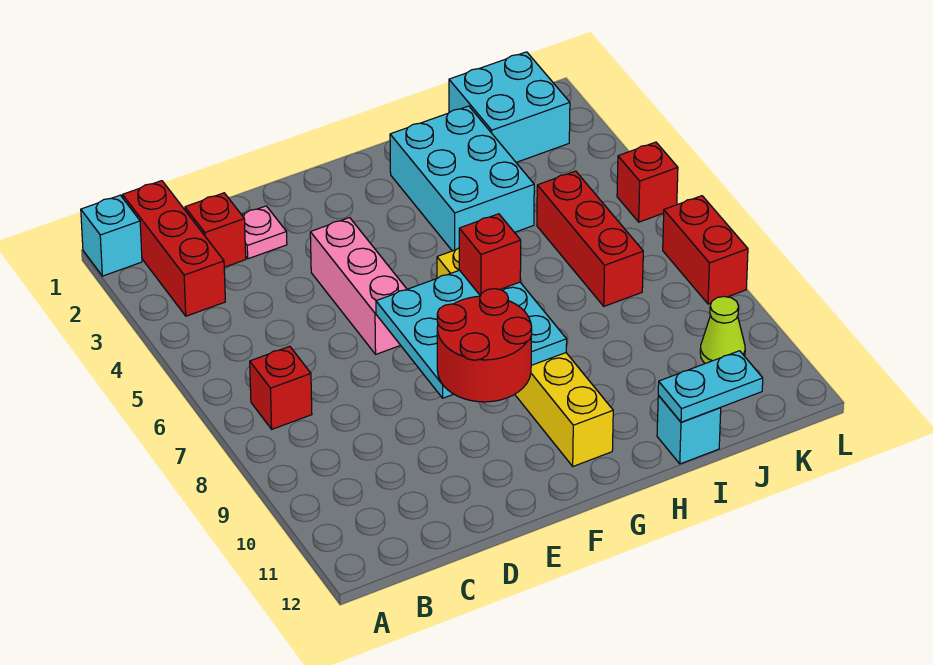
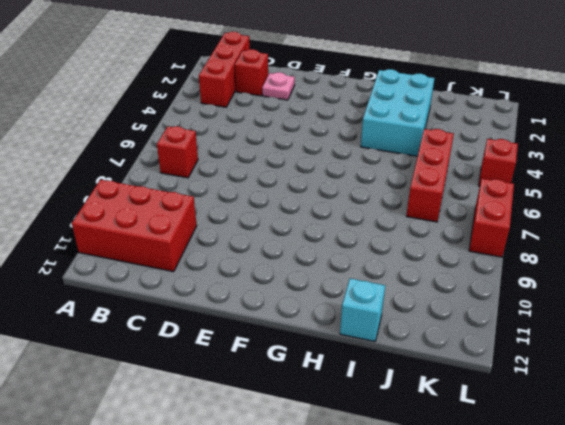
red brick A10:C11 level 1 -> none
none -> cyan brick A1 level 1
none -> pink brick E4:E6 level 1
none -> yellow brick G6:G11 level 1

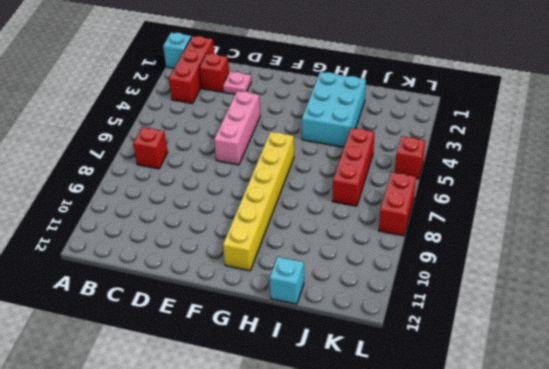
none -> cyan brick J1:K2 level 1
none -> lime cone K10 level 1
none -> cyan plate E7:G9 level 2

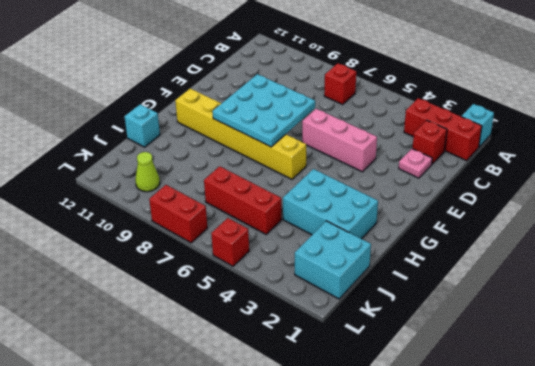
none -> cyan plate I12:J12 level 2
none -> red round brick E9:F10 level 3
none -> red brick G7 level 3

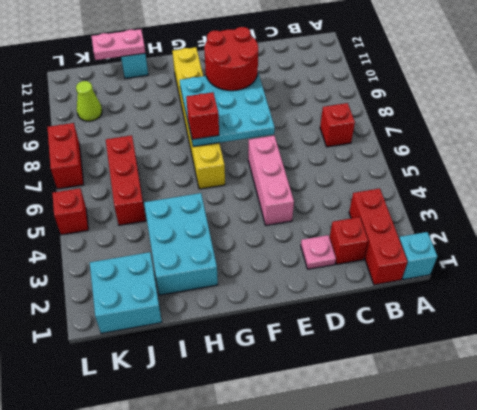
pink plate I12:J12 level 2 -> cyan plate I12:J12 level 2

